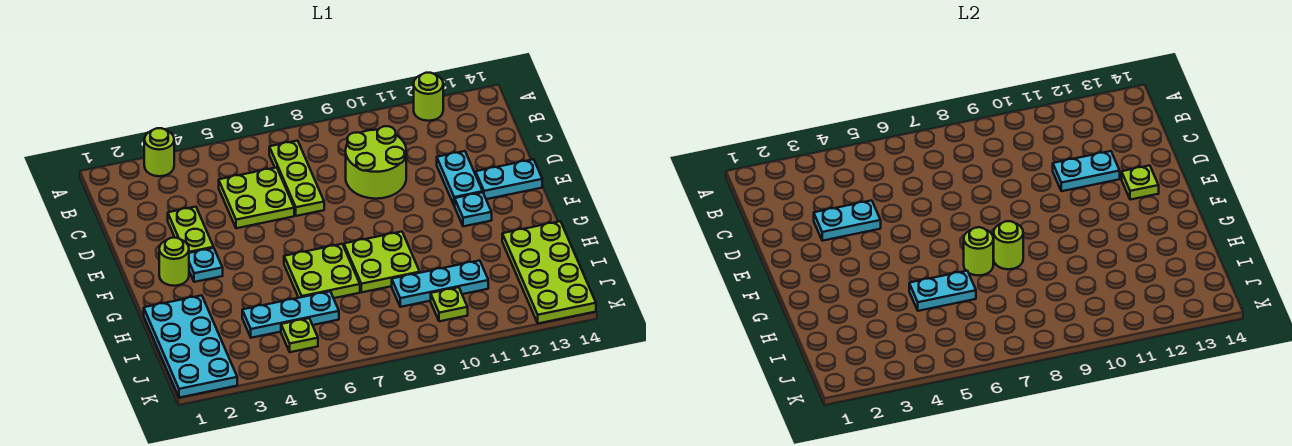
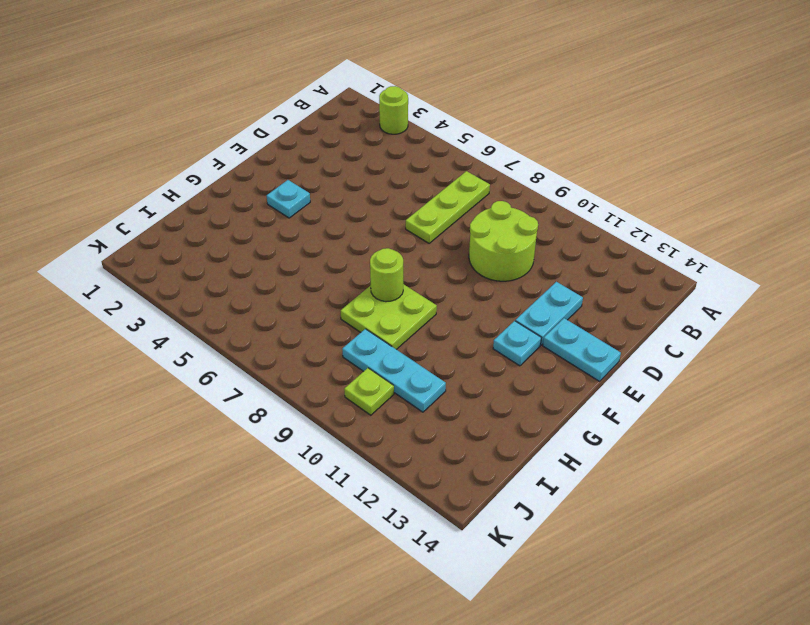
none -> lime round brick A12 level 1
none -> lime plate C5:D6 level 1
none -> lime plate D3:E3 level 1

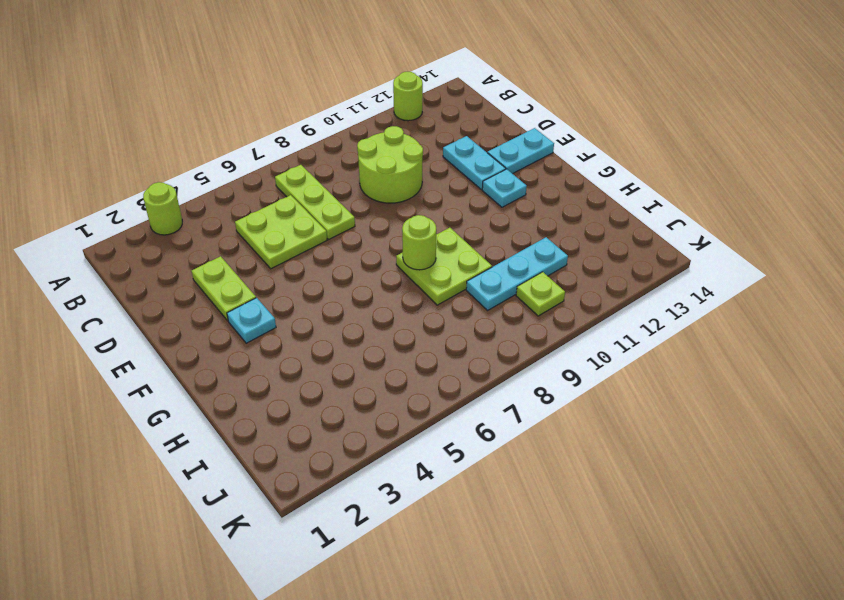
none -> lime round brick F2 level 1
none -> lime plate G6:H7 level 1
none -> cyan plate H1:K2 level 1

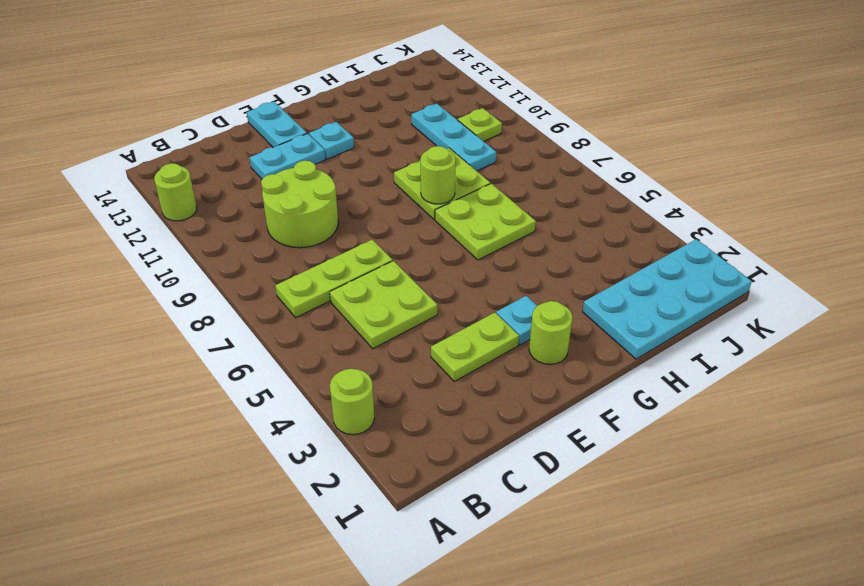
none -> lime plate H13:K14 level 1
none -> cyan plate I4:I6 level 1
none -> lime plate J5 level 1

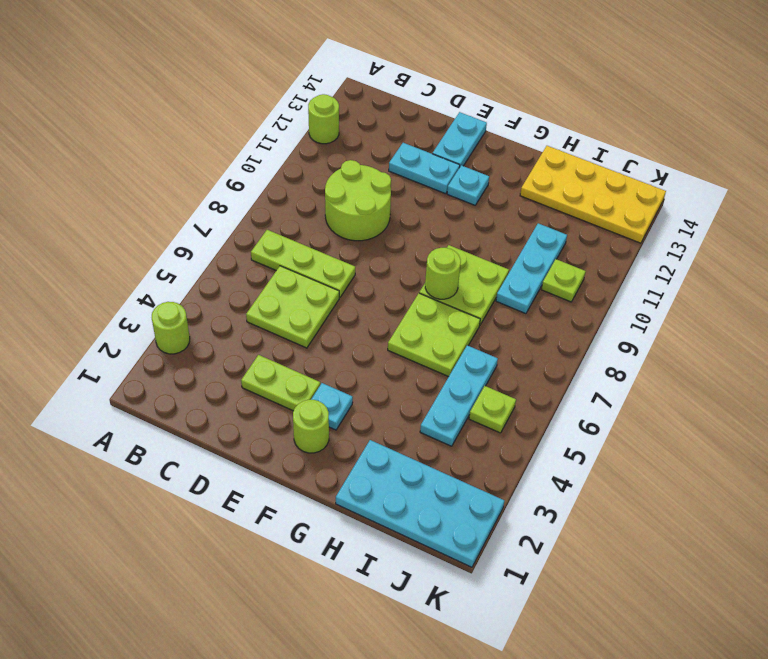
yellow plate H13:K14 level 1 -> lime plate H13:K14 level 1
none -> cyan plate D3:D4 level 2
none -> cyan plate D11:D12 level 2
none -> lime plate E13 level 2

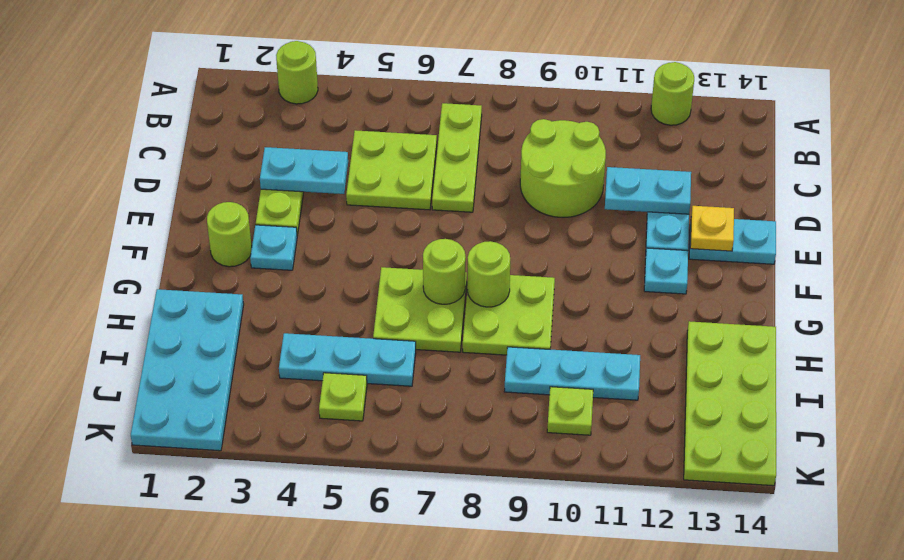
yellow plate E13 level 2 -> lime plate E13 level 2
none -> cyan plate H5:H6 level 2

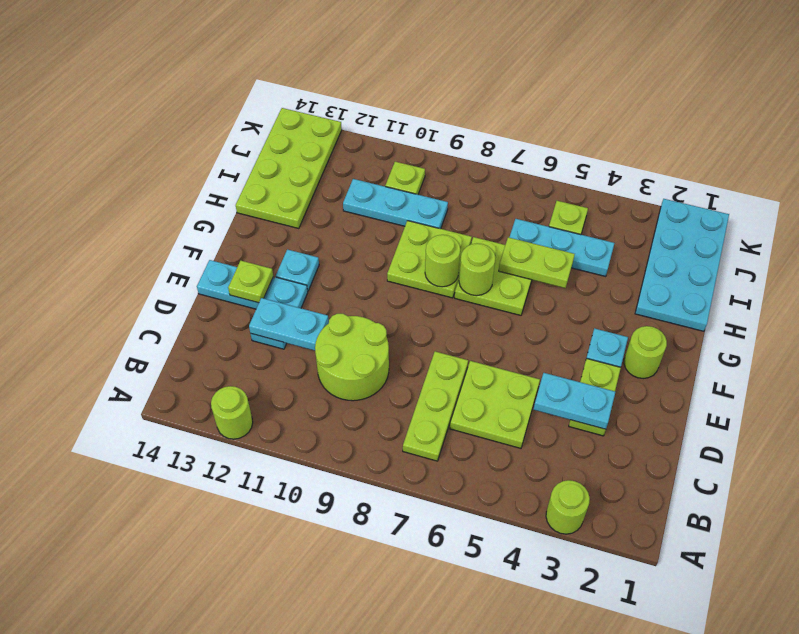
lime plate H5:H6 level 2 -> cyan plate H5:H6 level 2

